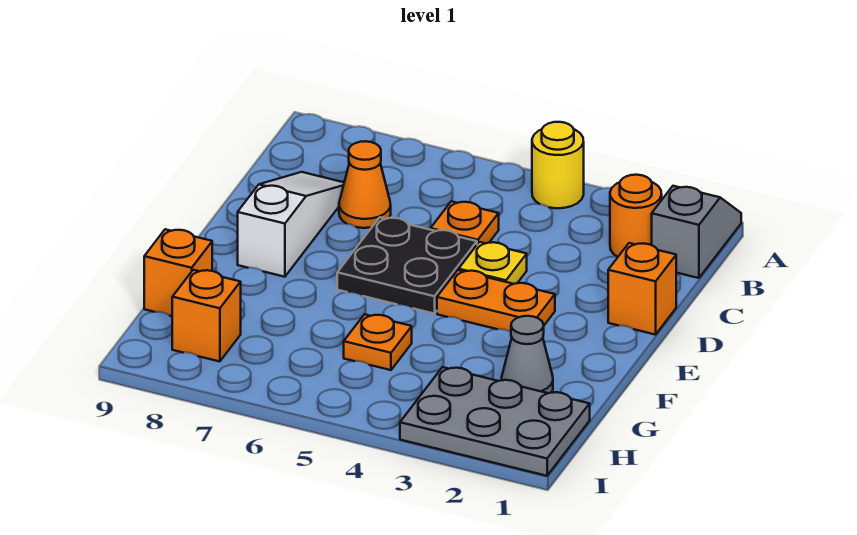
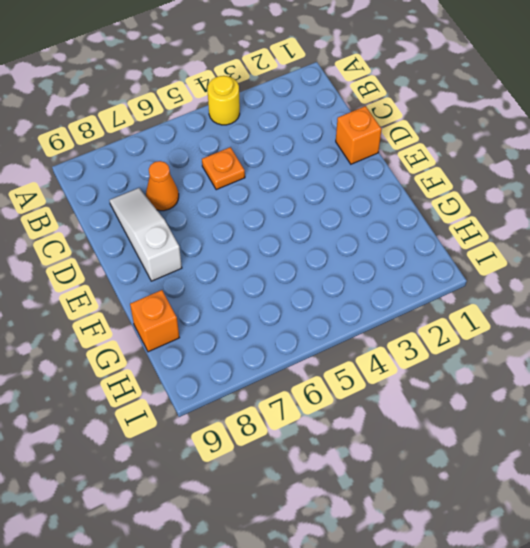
none -> grey slope A1:B1 level 1 top B
none -> orange round brick B2 level 1
none -> yellow plate D4 level 1

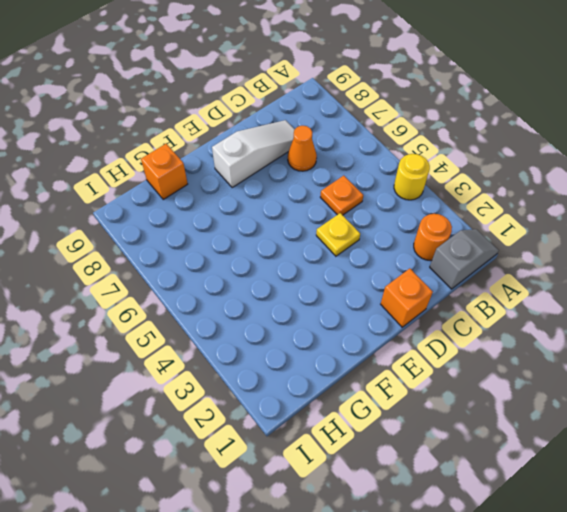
none -> black plate D5:E6 level 1
none -> orange plate E3:E4 level 1
none -> grey cone G2 level 1

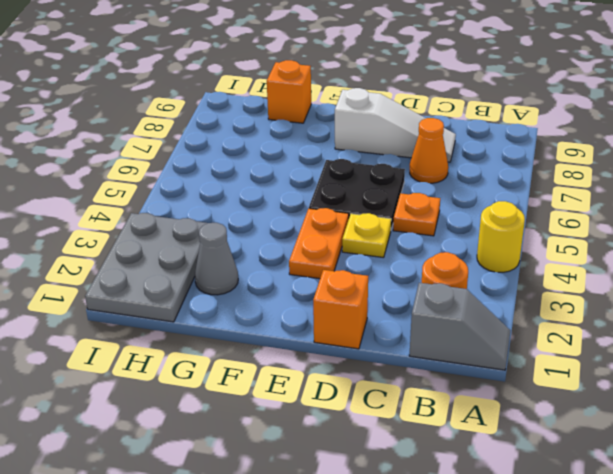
none -> orange plate G5 level 1
none -> orange brick H8 level 1

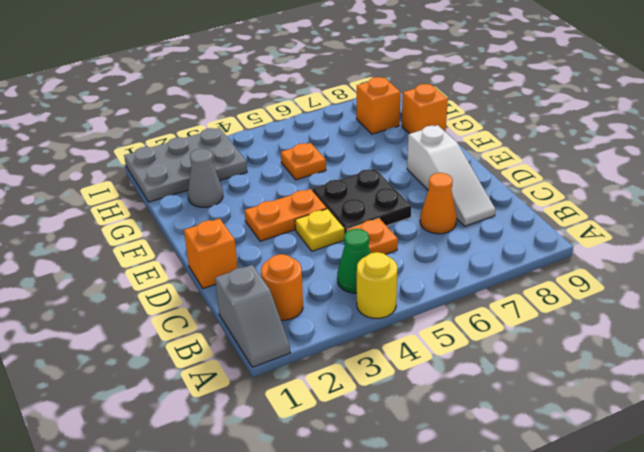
green cone B4 level 1 -> none

